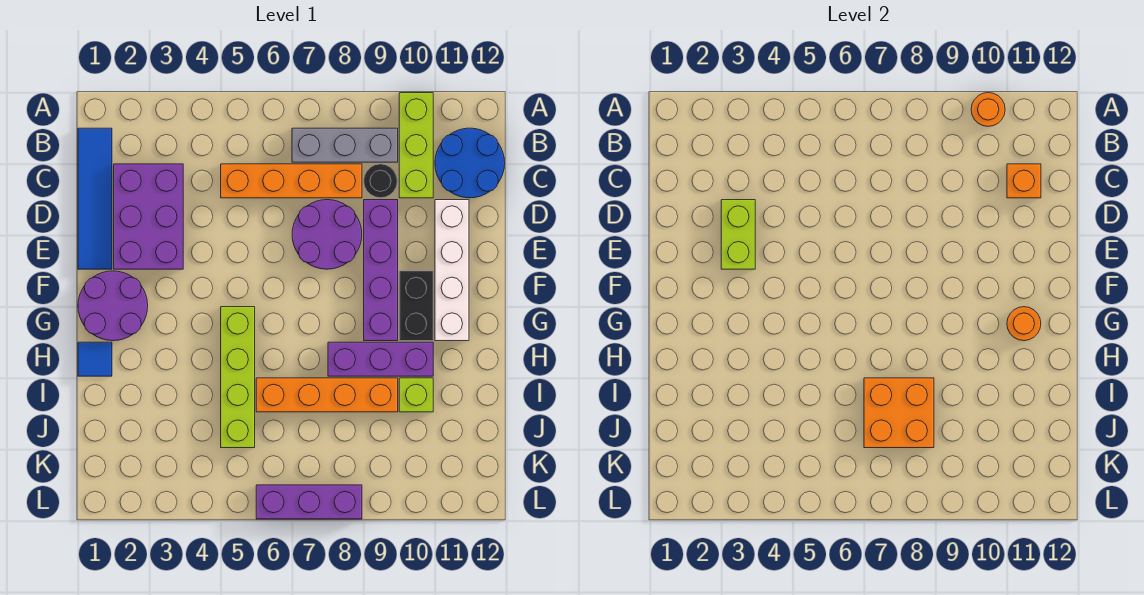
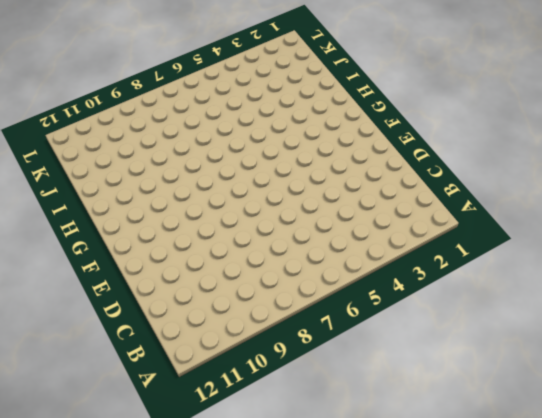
none -> lime brick A10:C10 level 1
none -> blue tile B1:E1 level 1
none -> grey brick B7:B9 level 1

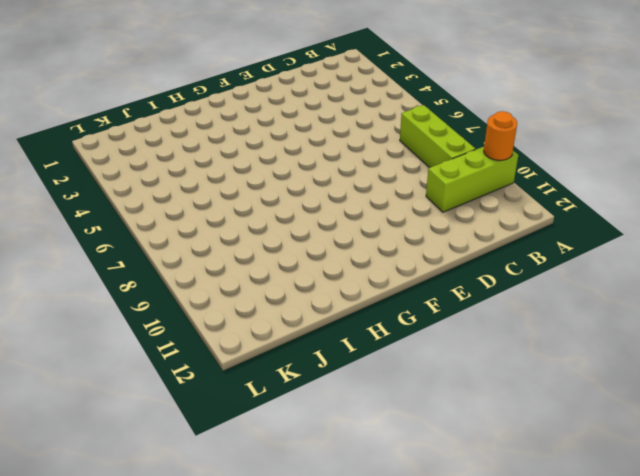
lime brick B7:B9 level 1 -> grey brick B7:B9 level 1
none -> blue tile B1:E1 level 1
none -> blue round brick B11:C12 level 1
none -> purple brick C2:E3 level 1

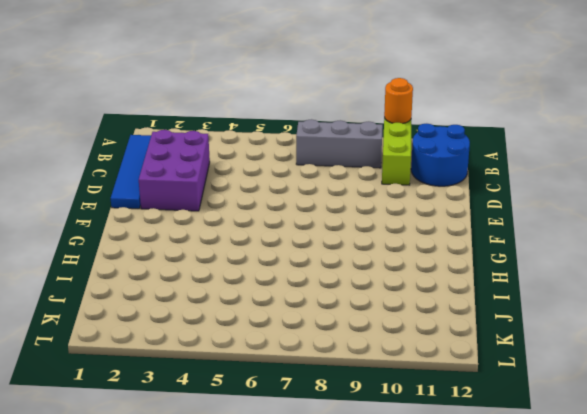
none -> orange brick C5:C8 level 1
none -> black round brick C9 level 1
none -> purple round brick D7:E8 level 1

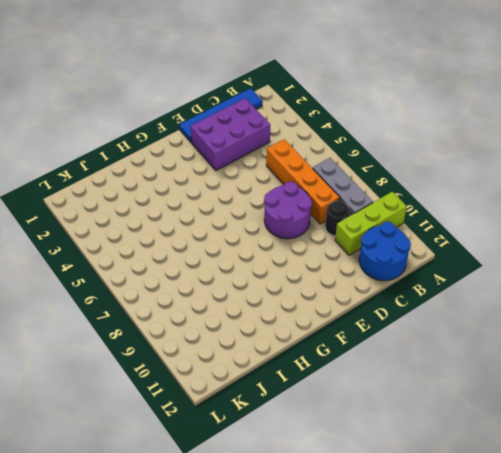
none -> purple brick D9:G9 level 1
none -> white brick D11:G11 level 1
none -> purple round brick F1:G2 level 1

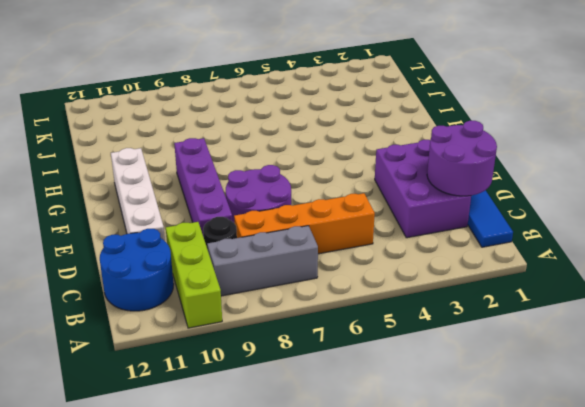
purple round brick C1:D2 level 2 -> purple round brick F1:G2 level 1
none -> black brick F10:G10 level 1
none -> lime brick G5:J5 level 1
none -> blue tile H1 level 1

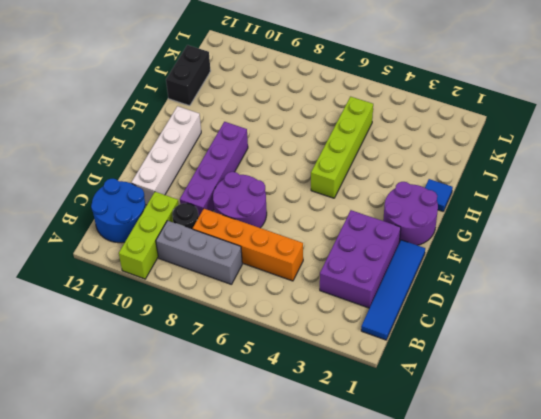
black brick I12:J12 level 1 -> black brick F10:G10 level 1
none -> purple brick H8:H10 level 1
none -> orange brick I6:I9 level 1
none -> lime brick I10 level 1

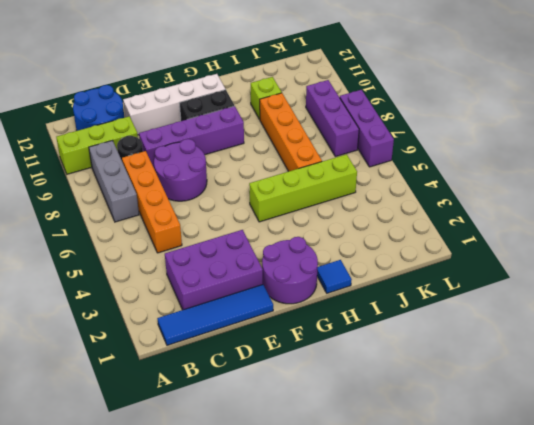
purple brick K7:K9 level 1 -> purple brick H8:H10 level 1
none -> orange round brick A10 level 2
none -> orange brick C11 level 2
none -> lime brick D3:E3 level 2

